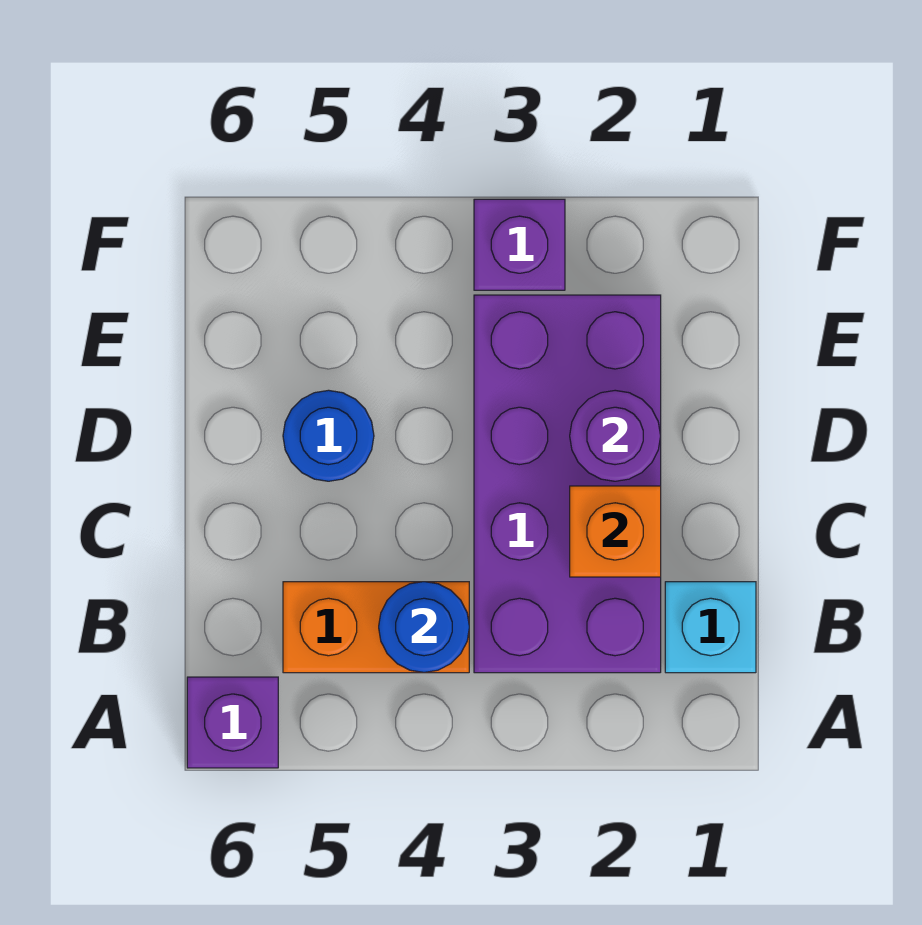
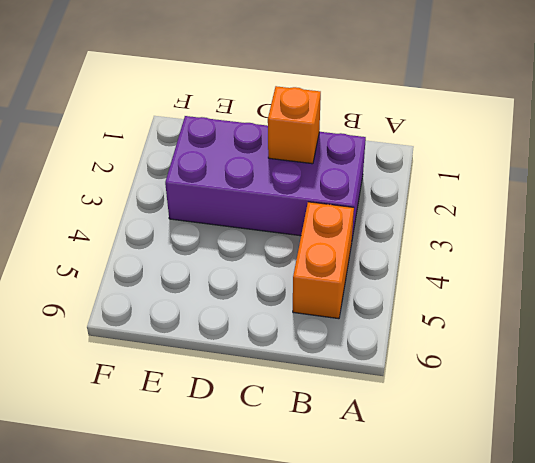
none -> purple brick A6 level 1
none -> cyan brick B1 level 1

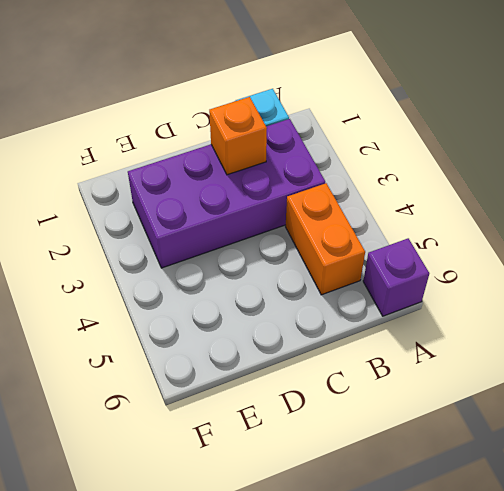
none -> blue round brick D5 level 1
none -> purple brick F3 level 1

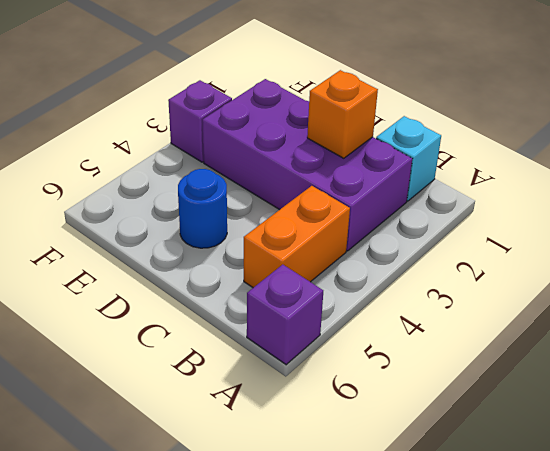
none -> blue round brick B4 level 2
none -> purple round brick D2 level 2

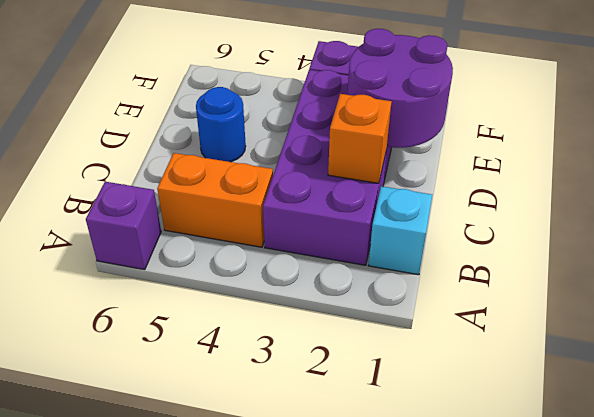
purple round brick D1:E2 level 2 -> purple round brick D2 level 2
none -> blue round brick B4 level 2

